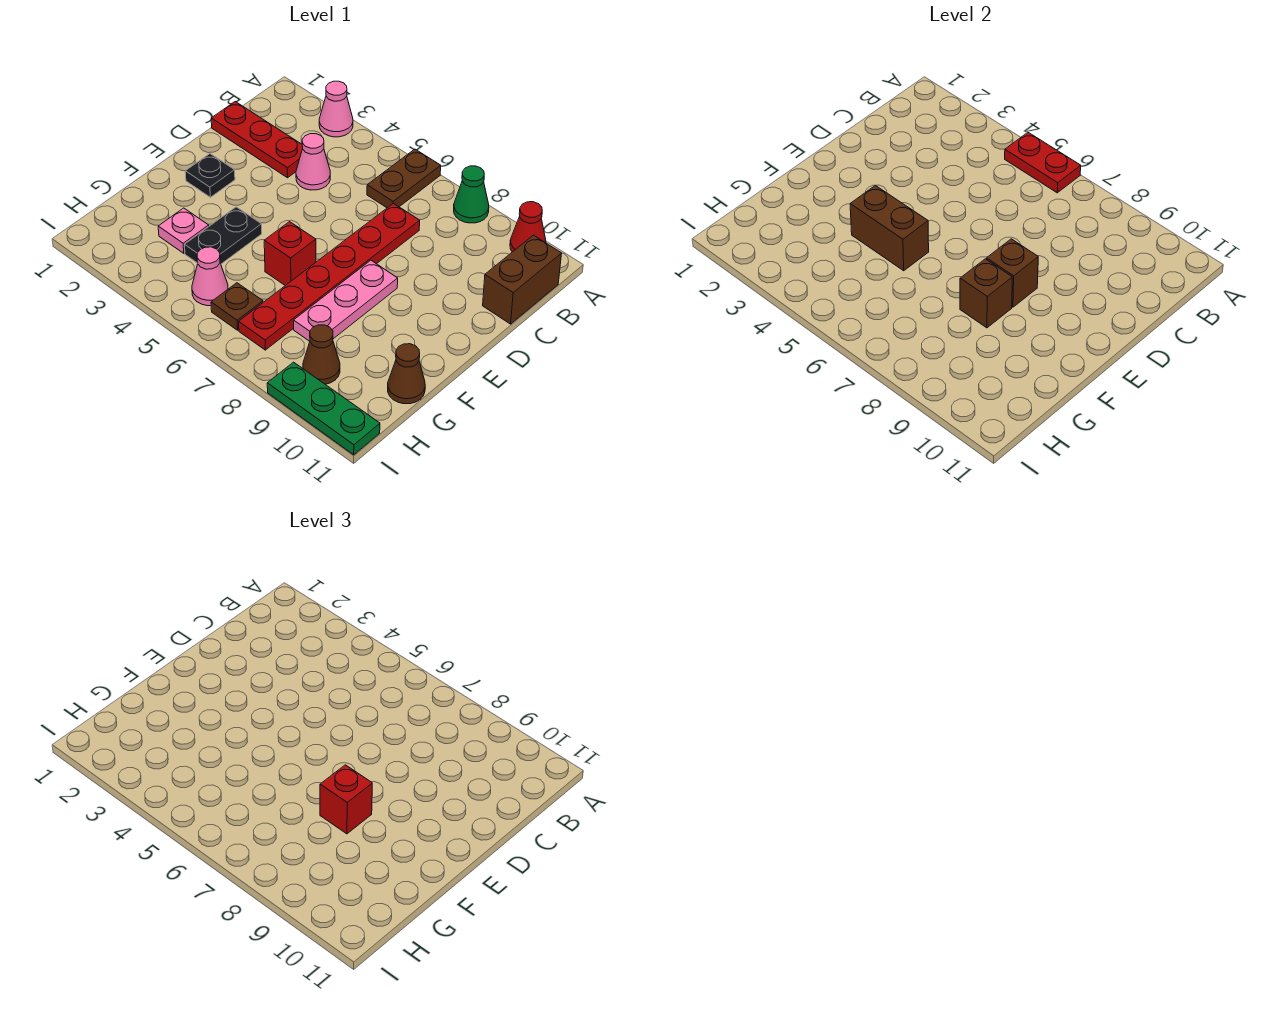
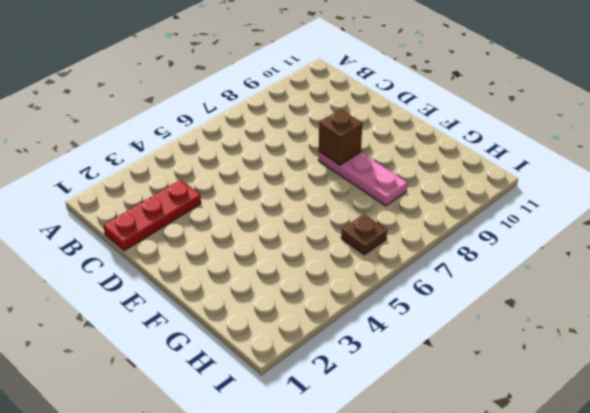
none -> pink cone A3 level 1
none -> brown plate A6:B6 level 1
none -> green cone A8 level 1

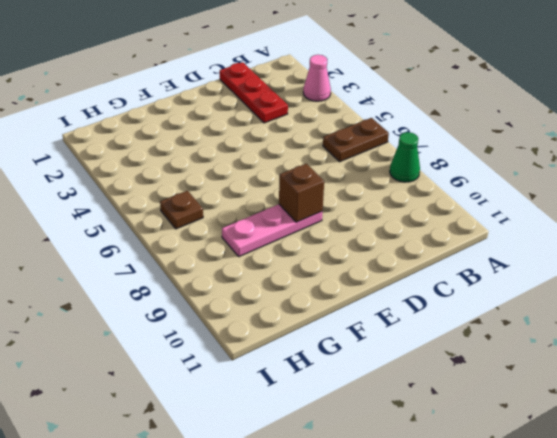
none -> red cone A10 level 1
none -> brown brick B11:C11 level 1
none -> pink cone C4 level 1

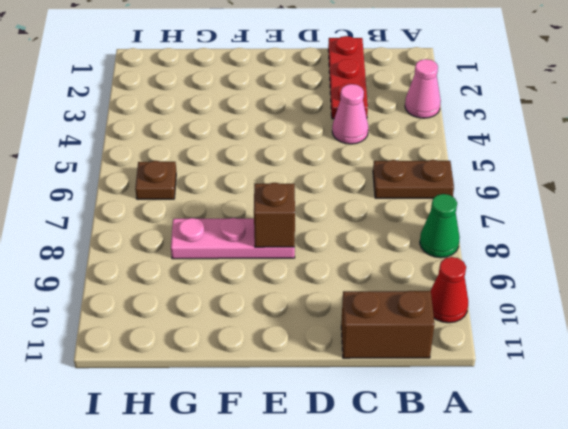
none -> red plate C7:H7 level 1
none -> black plate E2 level 1
none -> black plate F4:G4 level 1

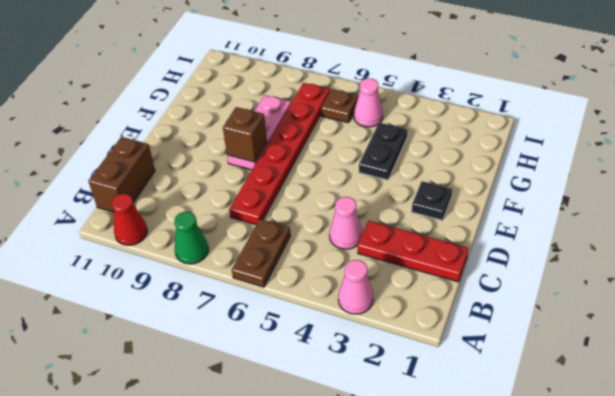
none -> red brick F6 level 1
none -> pink plate G3 level 1
none -> brown cone G11 level 1

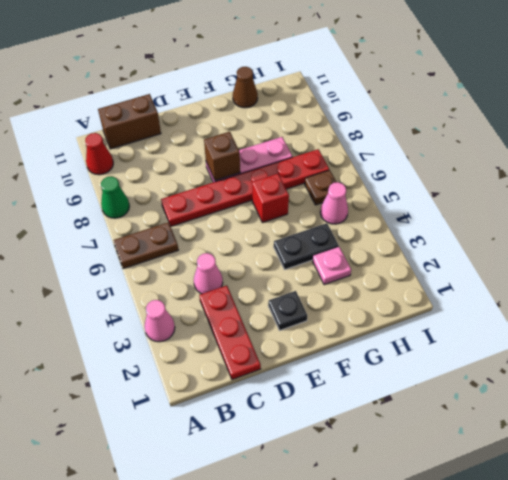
none -> brown cone H9 level 1
none -> green plate I9:I11 level 1
none -> red plate A5:A6 level 2

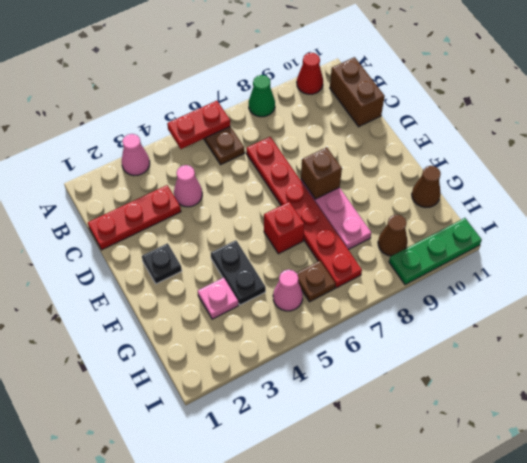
none -> brown brick F4:F5 level 2
none -> brown brick F8 level 2
none -> red brick F8 level 3

